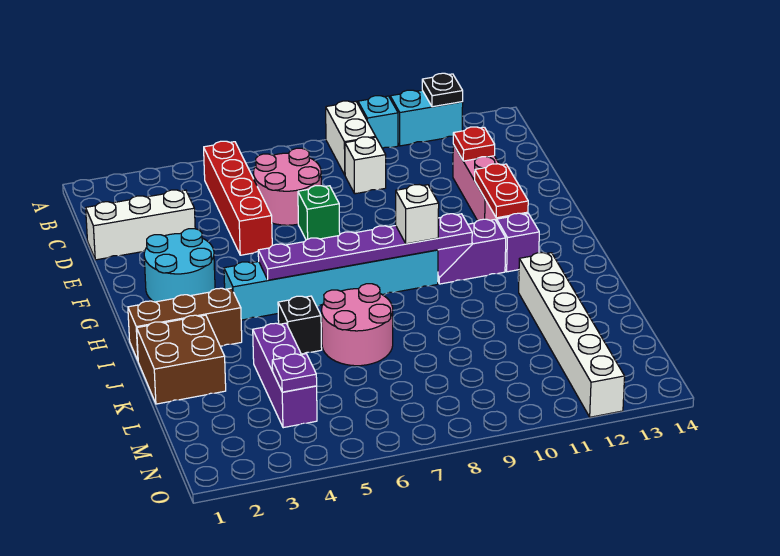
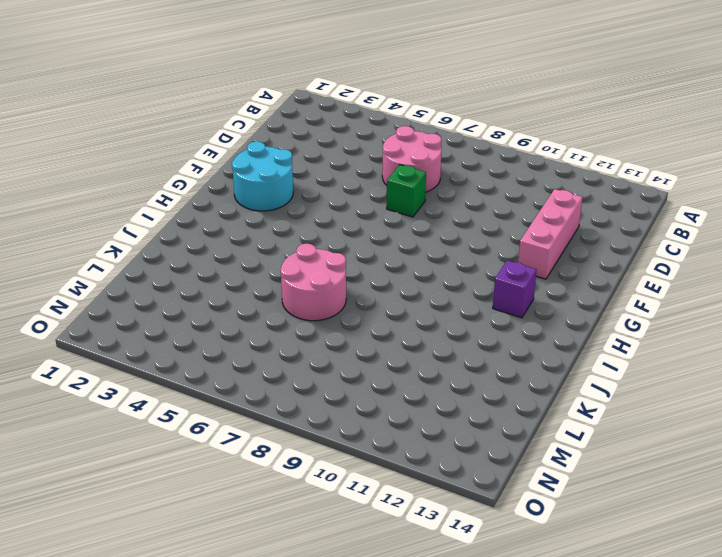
none -> white brick A9:B9 level 1
none -> cyan brick A10 level 1
none -> cyan brick A11:A12 level 1

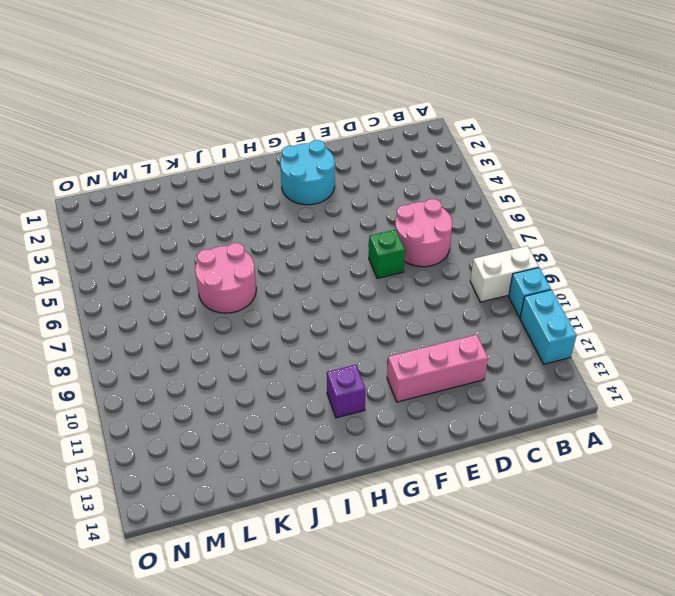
none -> red brick B5:E5 level 1
none -> white brick C9 level 1
none -> white brick D1:D3 level 1

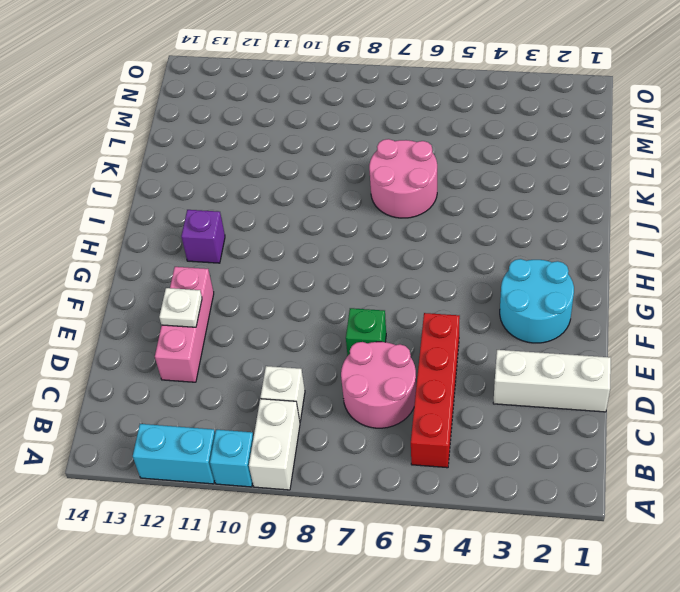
white plate E12 level 2 -> none
none -> cyan brick H4:H9 level 1
none -> purple slope H10:H11 level 1 top 11
none -> brown brick I1:I3 level 1

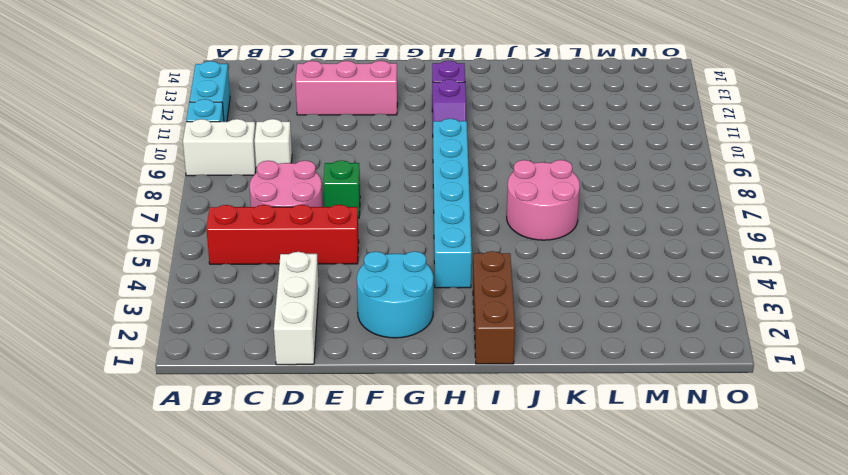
none -> brown brick J1:K2 level 1
none -> black brick J5 level 1
none -> white brick J12:O12 level 1

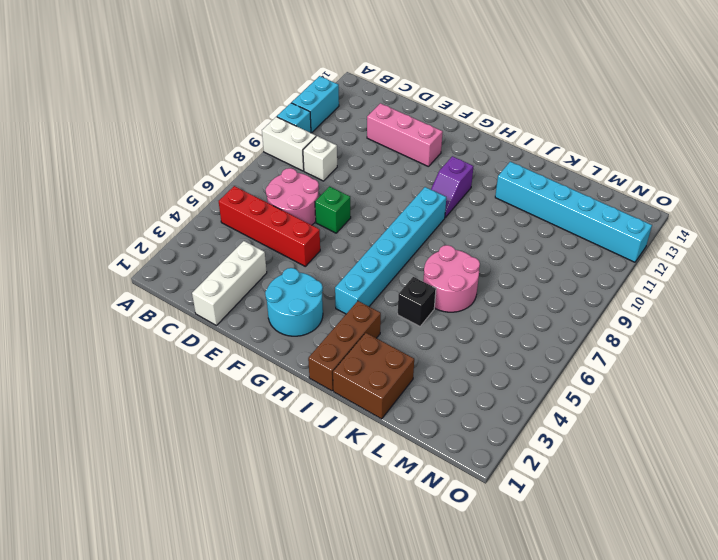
cyan brick J12:O12 level 1 -> white brick J12:O12 level 1
none -> purple brick H12 level 1
none -> purple brick K4:M4 level 1
none -> black plate A12 level 2

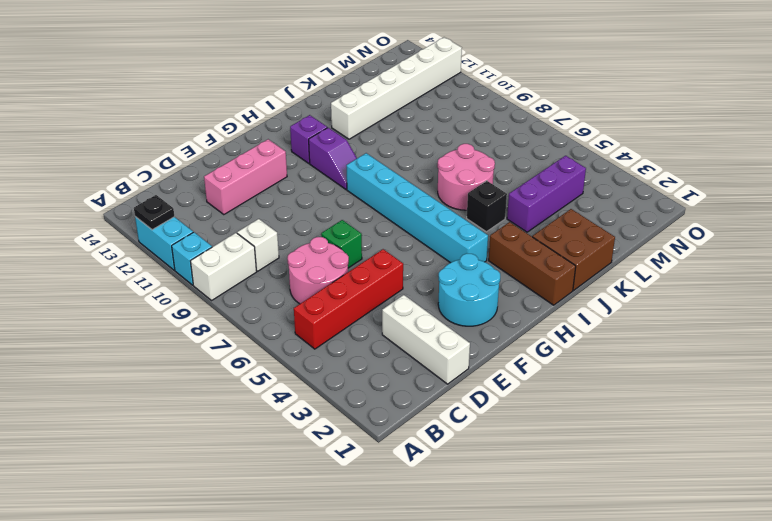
none -> red plate D12 level 2
none -> red plate F12:G12 level 2
none -> purple plate H5:H10 level 2

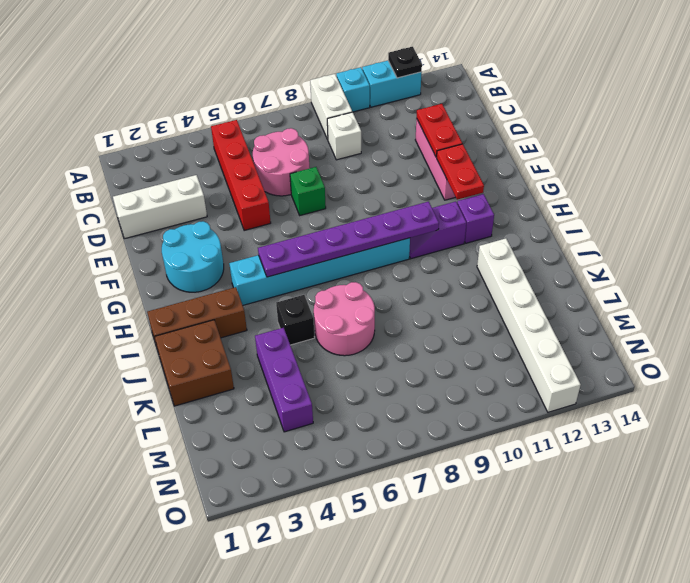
red plate D12:E12 level 2 -> red plate D12 level 2
none -> purple plate M4 level 2
none -> white brick H9 level 3

